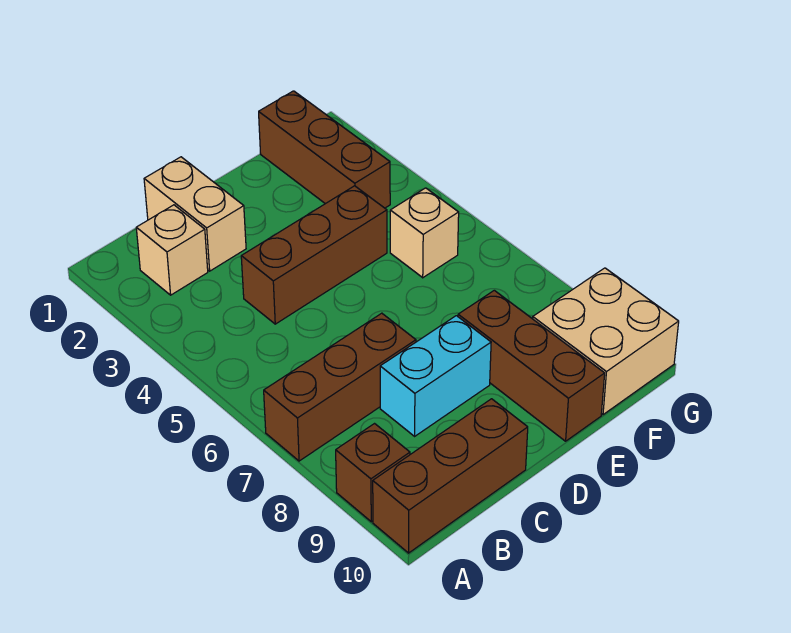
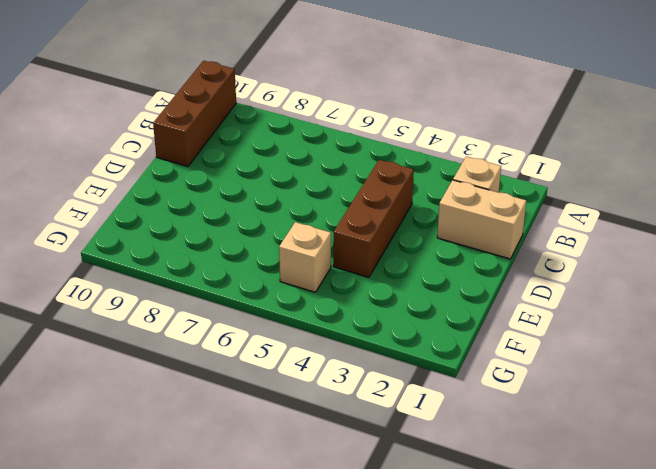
none -> brown brick A7:C7 level 1
none -> brown brick A9 level 1

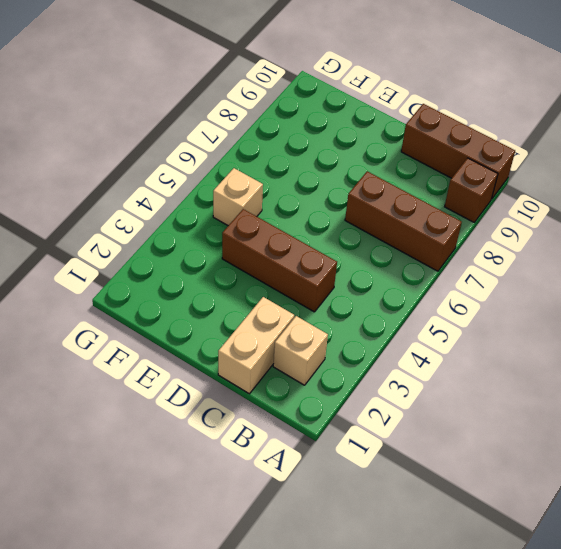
none -> cyan brick C8:D8 level 1
none -> brown brick E8:E10 level 1

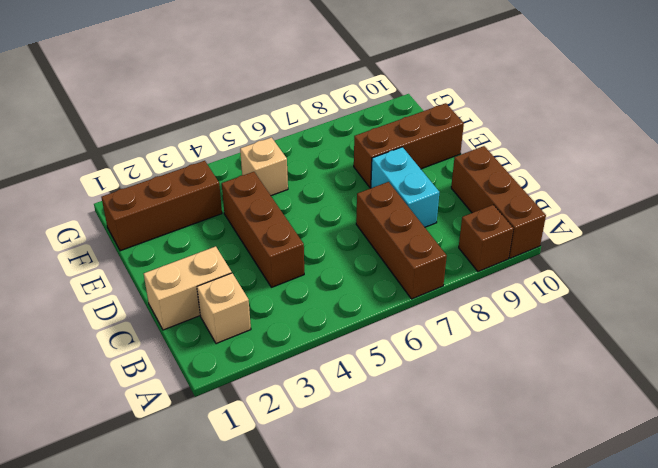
none -> tan brick F9:G10 level 1

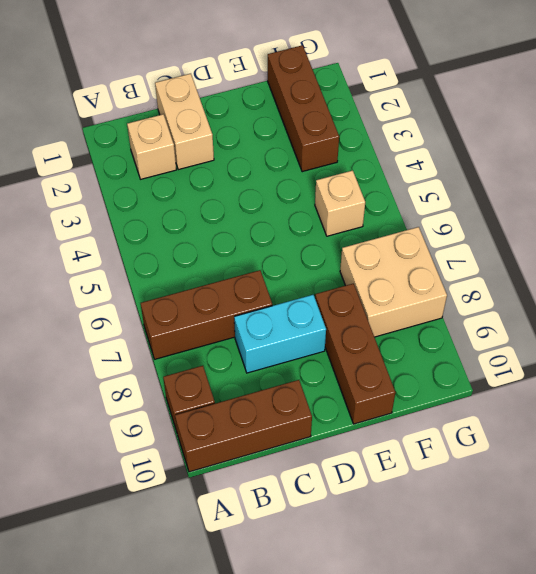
tan brick F7:G8 level 1 -> tan brick F9:G10 level 1
none -> brown brick C4:E4 level 1

